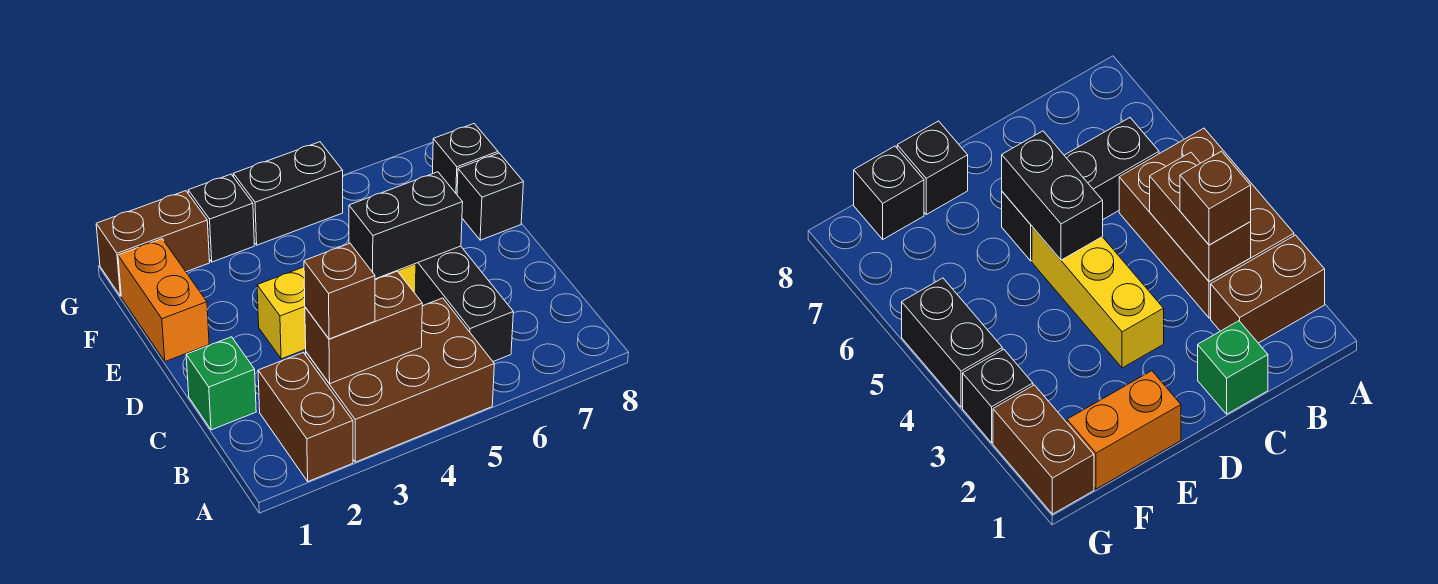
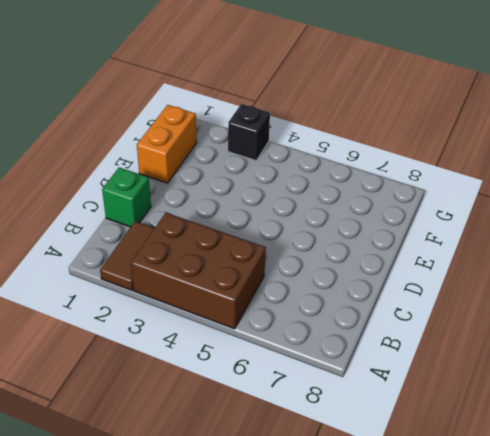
brown tile A2:B2 level 1 -> brown brick A2:B2 level 1
none -> black brick B6:D6 level 1
none -> yellow brick D3:D5 level 1
none -> black brick E8 level 1

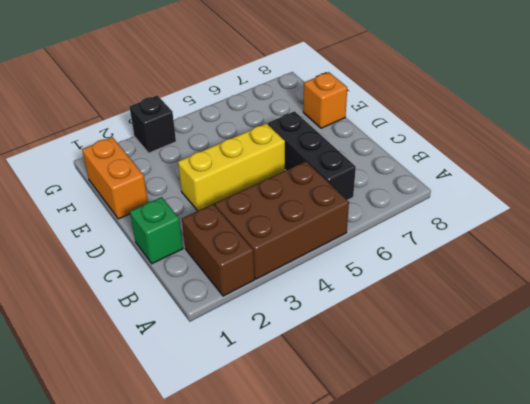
orange brick E8 level 1 -> black brick E8 level 1
none -> black brick F8 level 1
none -> brown brick G1:G2 level 1
none -> black brick G4:G5 level 1

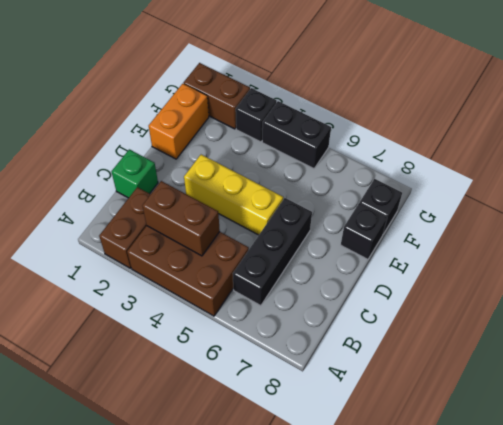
none -> black brick D5:D6 level 2
none -> brown brick B3 level 3

